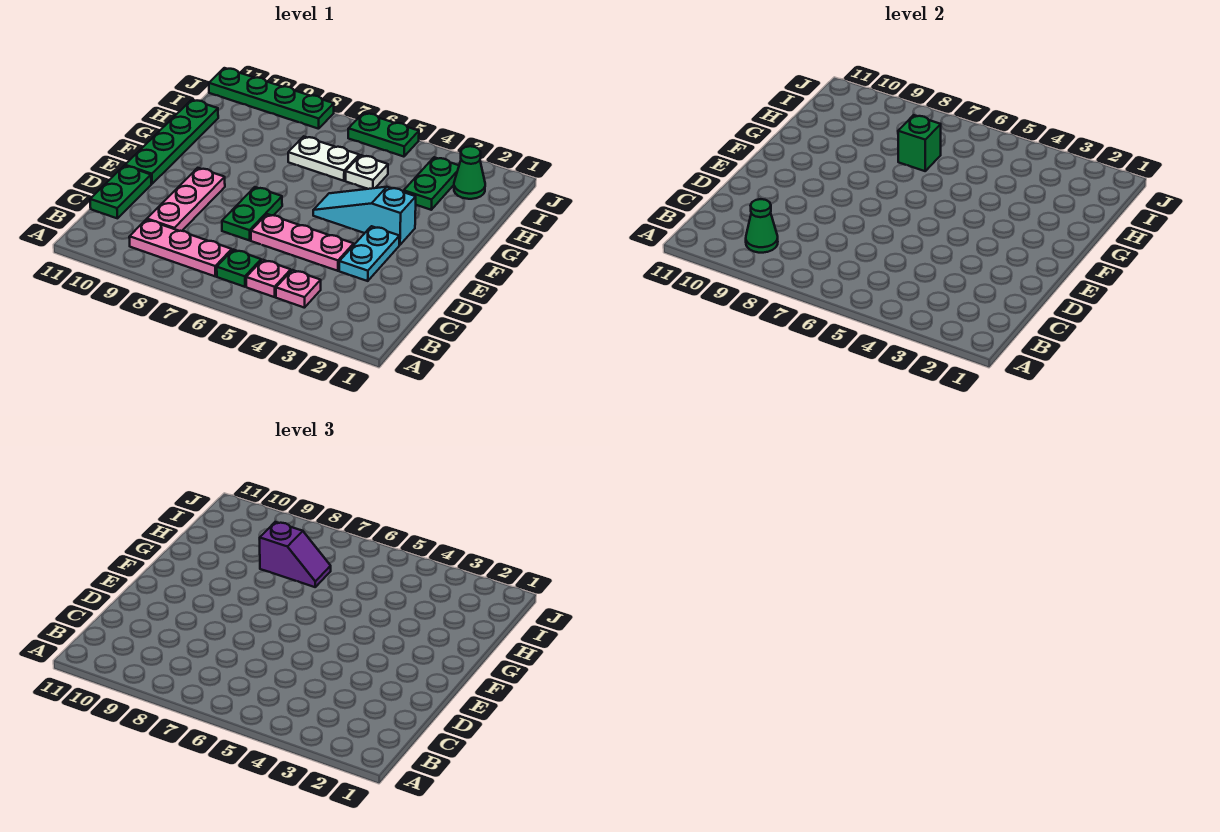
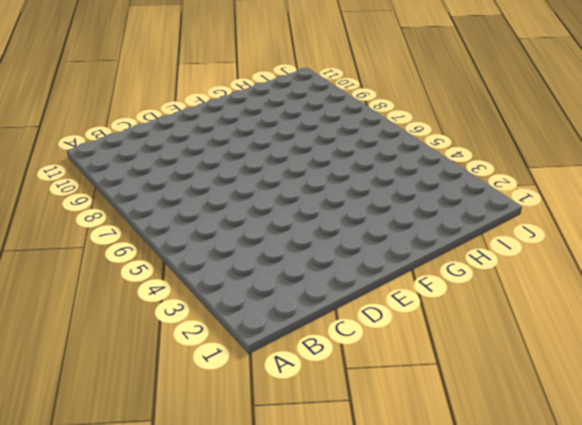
none -> pink plate B4 level 1
none -> pink plate B5 level 1
none -> green plate B6 level 1

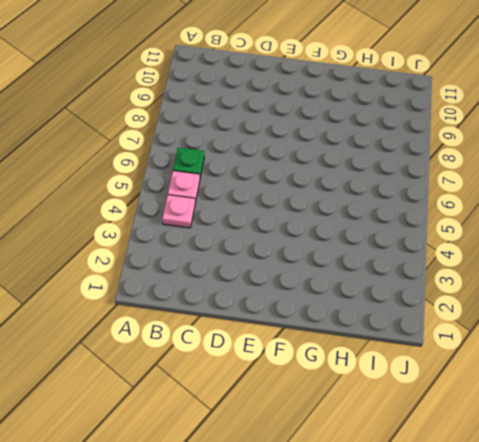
none -> pink plate B7:B9 level 1
none -> pink plate C9:E9 level 1
none -> green plate C11:D11 level 1

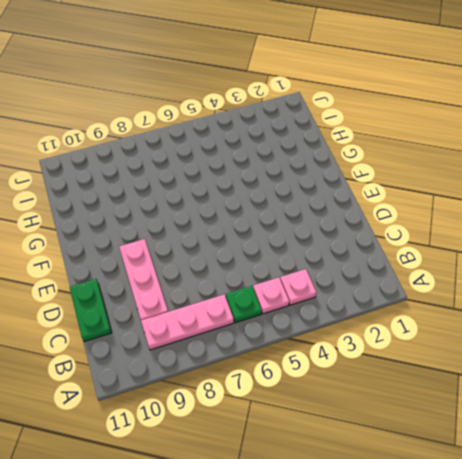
none -> cyan plate D3:E3 level 1
none -> pink plate D4:D6 level 1
none -> green plate D7:E7 level 1

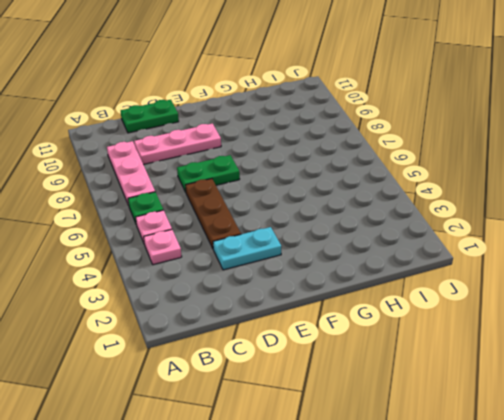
brown plate D4:D6 level 1 -> pink plate D4:D6 level 1
none -> green plate E11:H11 level 1
none -> cyan slope F3:F5 level 1 top 3
none -> green plate H3:I3 level 1

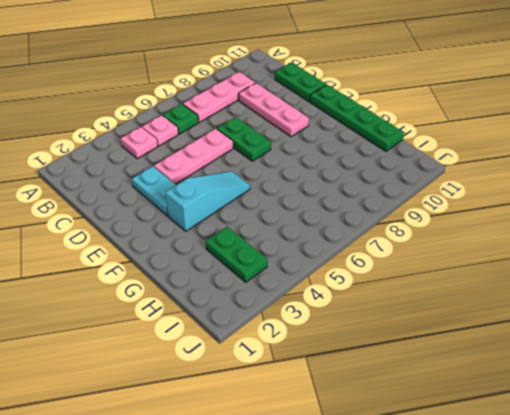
none -> white plate H5 level 1
none -> white plate H6:H7 level 1
none -> green cone I2 level 1

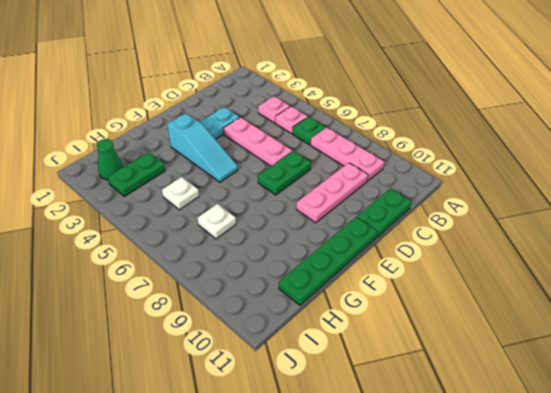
white plate H7 level 1 -> white plate H6:H7 level 1
none -> green plate J5:J6 level 1
none -> green plate J8:J11 level 1
none -> green cone B9 level 2

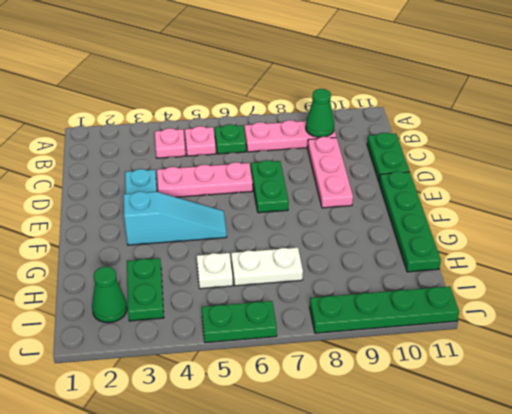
none -> green brick H7 level 2
none -> purple slope H7:H8 level 3 top 8

